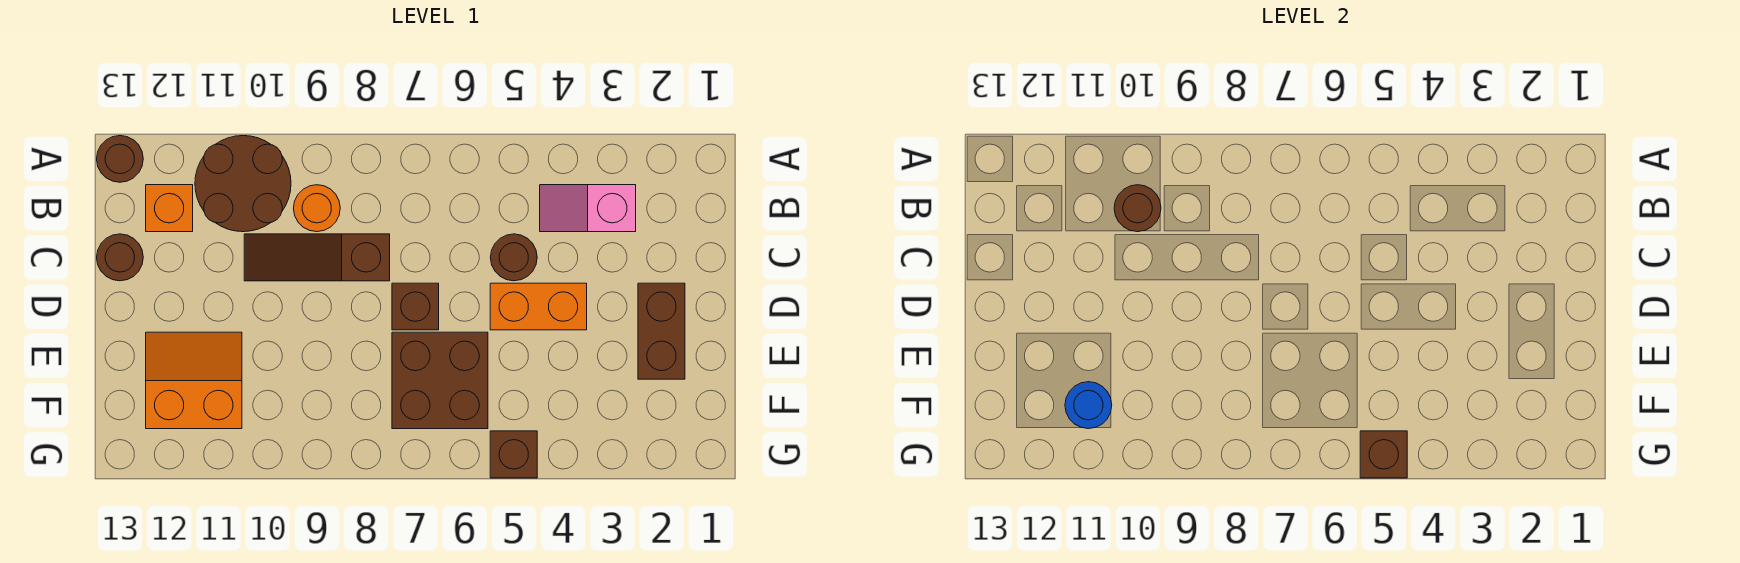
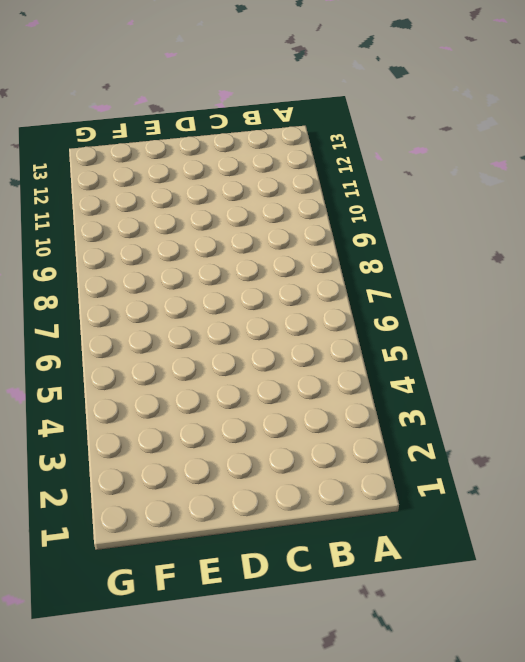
none -> brown round brick A10:B11 level 1
none -> brown round brick A13 level 1
none -> pink slope B3:B4 level 1 top 3

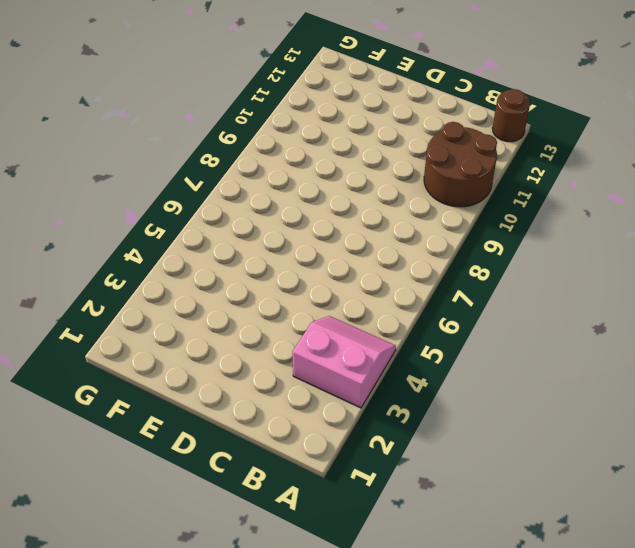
pink slope A3:B4 level 1 top 3 -> pink slope B3:B4 level 1 top 3
none -> orange round brick B9 level 1
none -> orange brick B12 level 1
none -> brown round brick C5 level 1

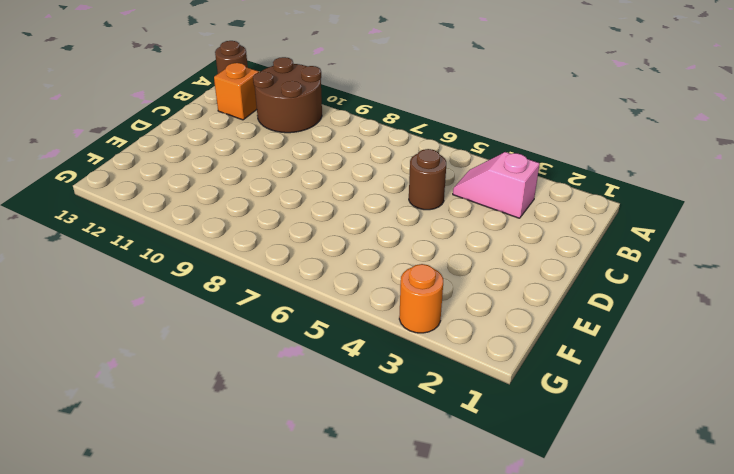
orange round brick G3 level 1 -> orange round brick B9 level 1
none -> brown slope C8:C10 level 1 top 8
none -> brown round brick C13 level 1
none -> brown brick D2:E2 level 1

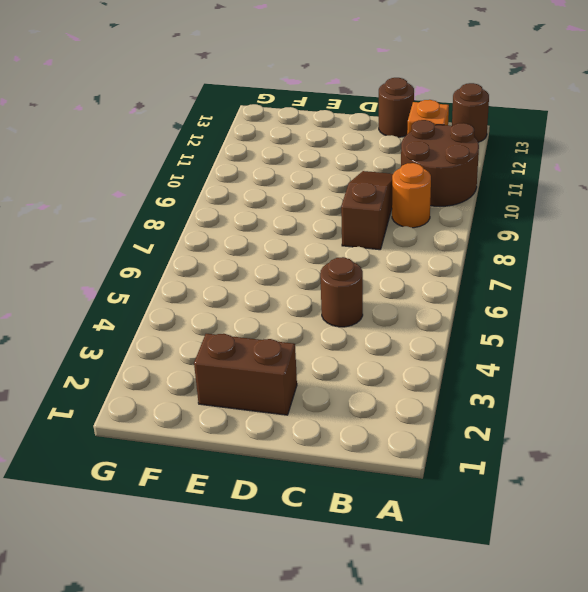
none -> pink slope B3:B4 level 1 top 3
none -> orange brick D4:D5 level 1
none -> brown brick D7 level 1

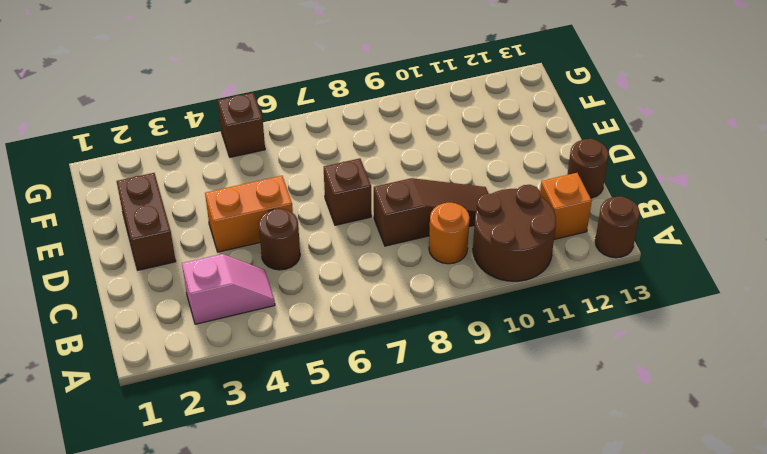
none -> brown brick E6:F7 level 1
none -> orange slope E11:F12 level 1 top F
none -> brown round brick B10 level 2

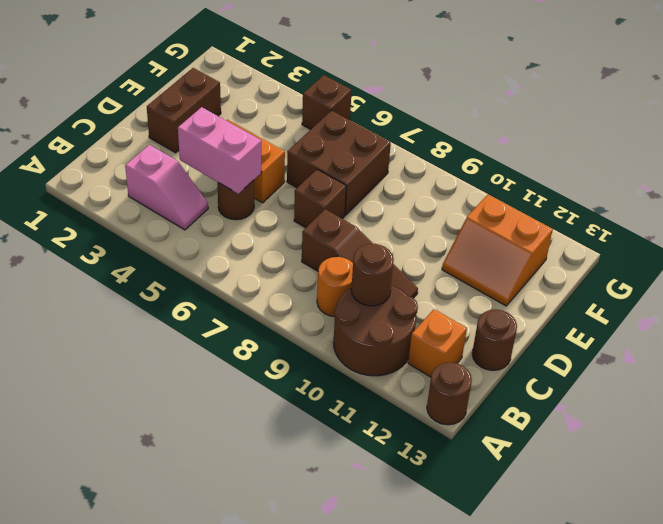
pink brick C4:C5 level 2 -> none
none -> blue round brick F11 level 2
none -> brown brick G5 level 2

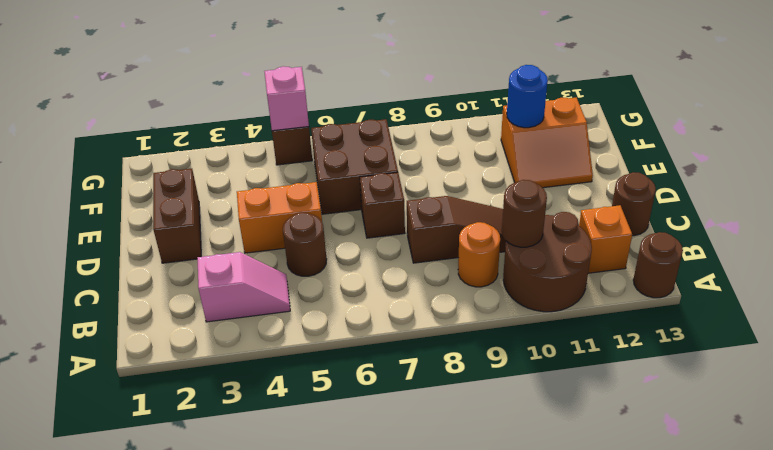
pink brick G5 level 2 -> brown brick G5 level 2

